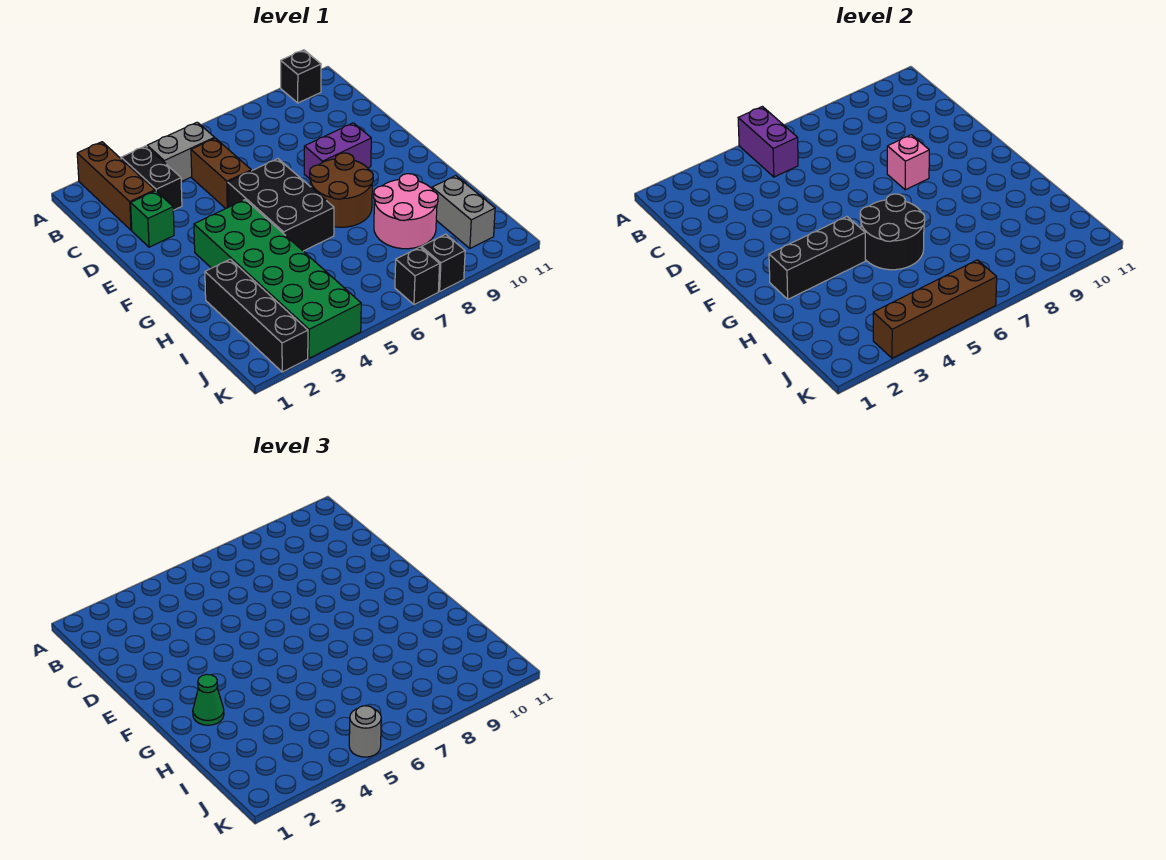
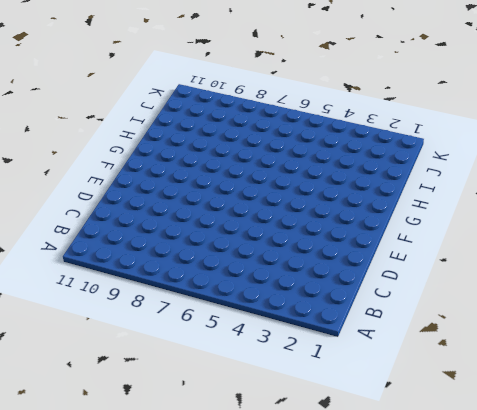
none -> brown brick A2:C2 level 1
none -> black brick A10 level 1
none -> black brick B3:C3 level 1

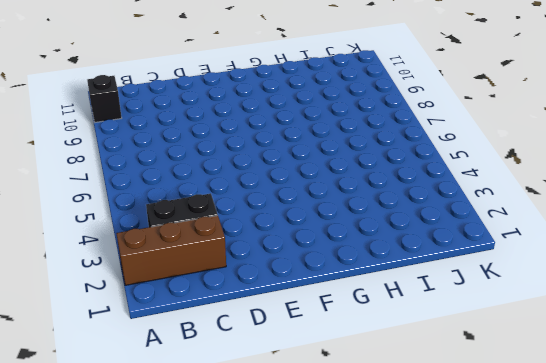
none -> grey brick B4:B5 level 1
none -> brown brick C5:D5 level 1
none -> green brick D2 level 1

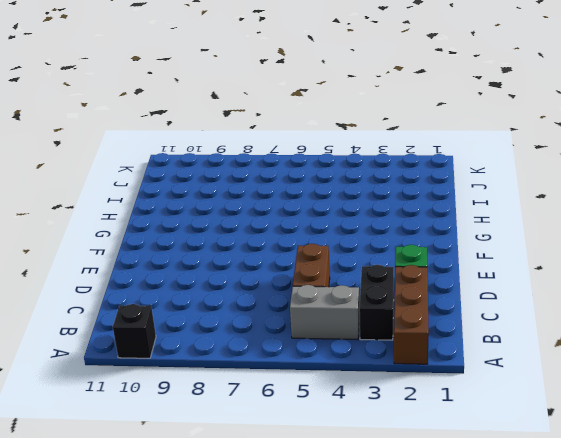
none -> black brick E5:G6 level 1
none -> purple brick E8:E9 level 1
none -> green brick F3:K4 level 1

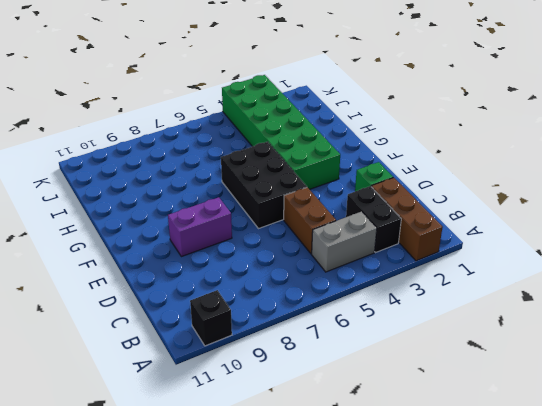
none -> brown round brick F7:G8 level 1
none -> black brick H2:K2 level 1
none -> pink round brick H8:I9 level 1

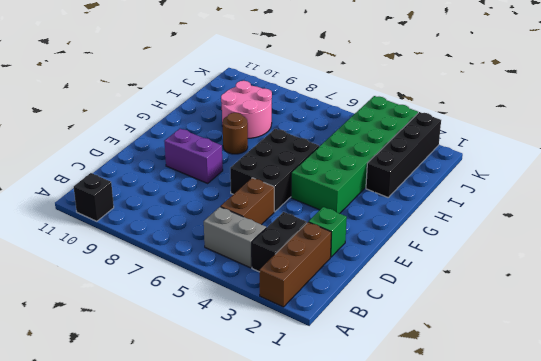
brown round brick G8 level 1 -> brown round brick F7:G8 level 1
none -> grey brick I10:J10 level 1
none -> black brick K7 level 1
none -> black brick K8 level 1

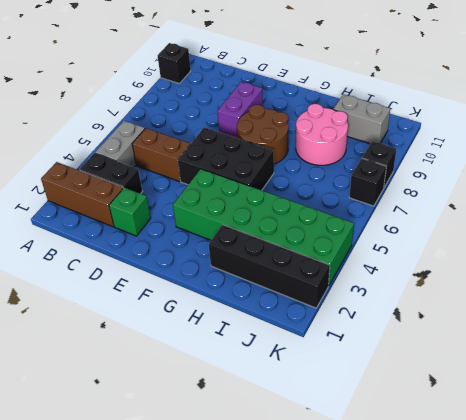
none -> purple brick A5:B5 level 2
none -> pink brick E8 level 2
none -> black brick G2:G4 level 2

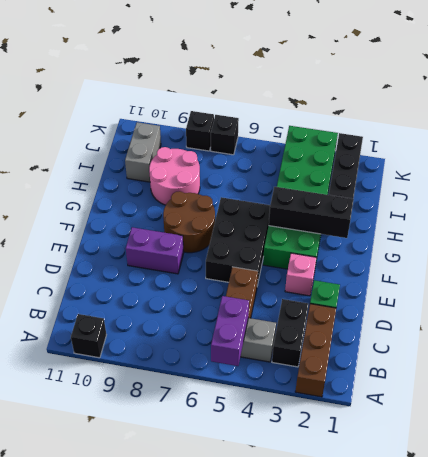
pink brick E3 level 1 -> pink brick E8 level 2
none -> black round brick G5:H6 level 2
none -> brown brick K3:K6 level 2
none -> green cone G2 level 3

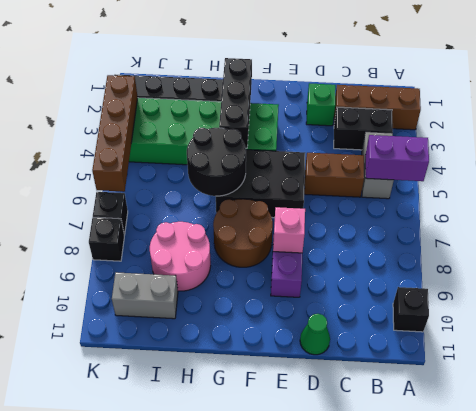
green cone D11 level 1 -> green cone G2 level 3
none -> grey round brick K5 level 3

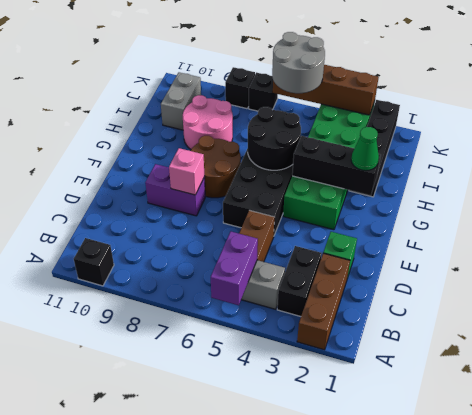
grey round brick J5:K6 level 3 -> grey round brick K5 level 3

